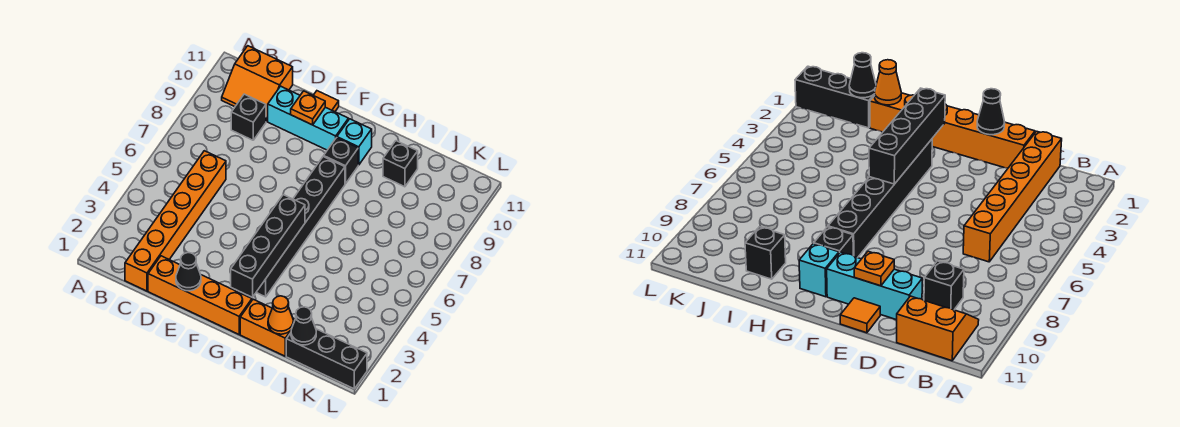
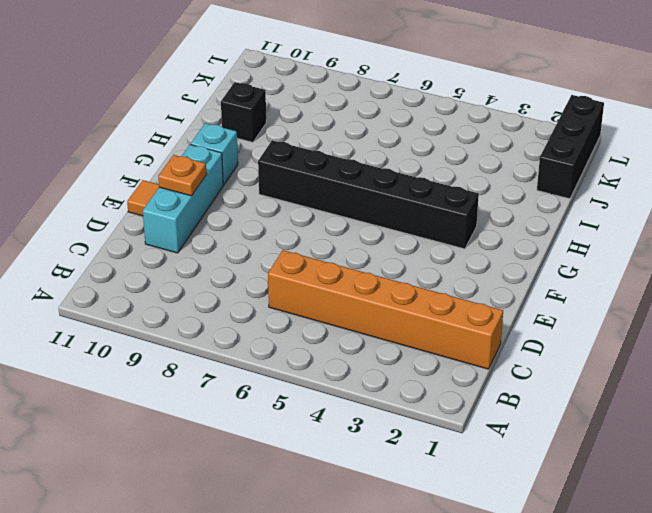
none -> orange slope B10:C11 level 1 top 11
none -> black brick C9 level 1
none -> orange brick D1:G1 level 1

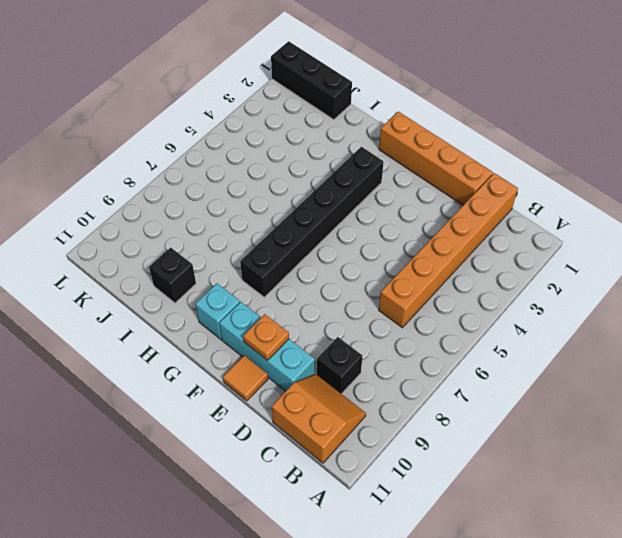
none -> black brick G9 level 1
none -> orange brick H1:I1 level 1
none -> black cone E1 level 2

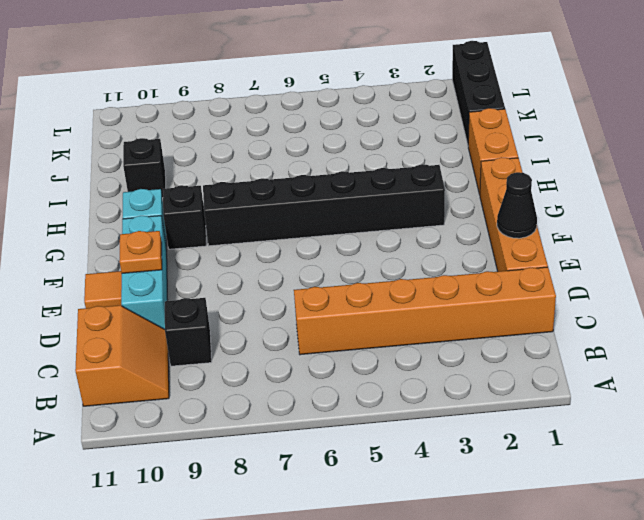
none -> black brick G2:G5 level 2
none -> orange cone I1 level 2
none -> black cone J1 level 2

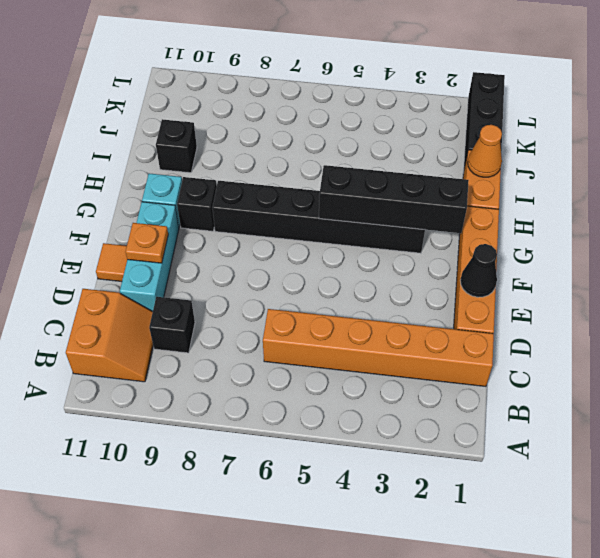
none -> black cone J1 level 2

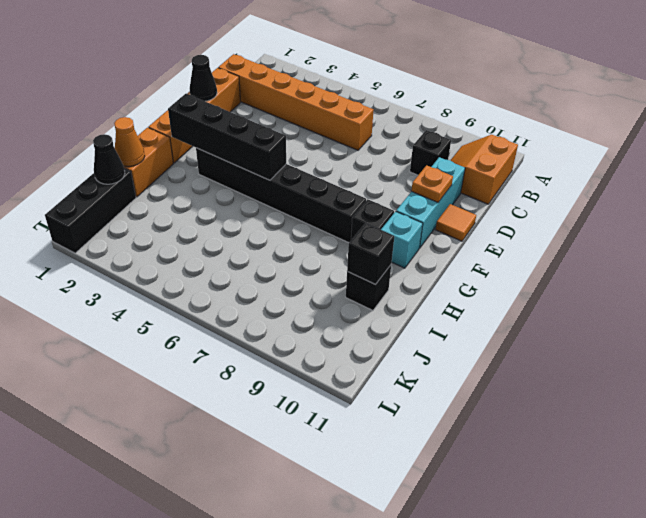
black brick I10 level 2 -> none

